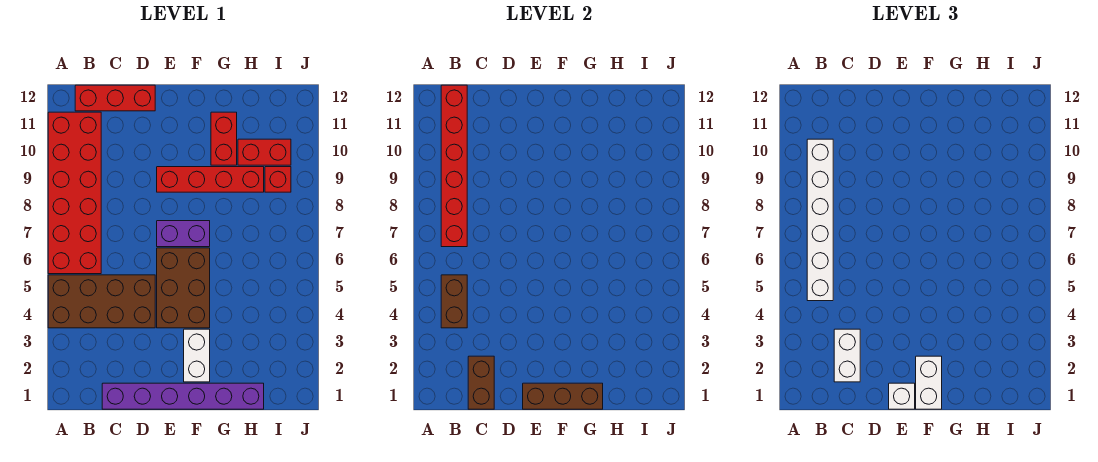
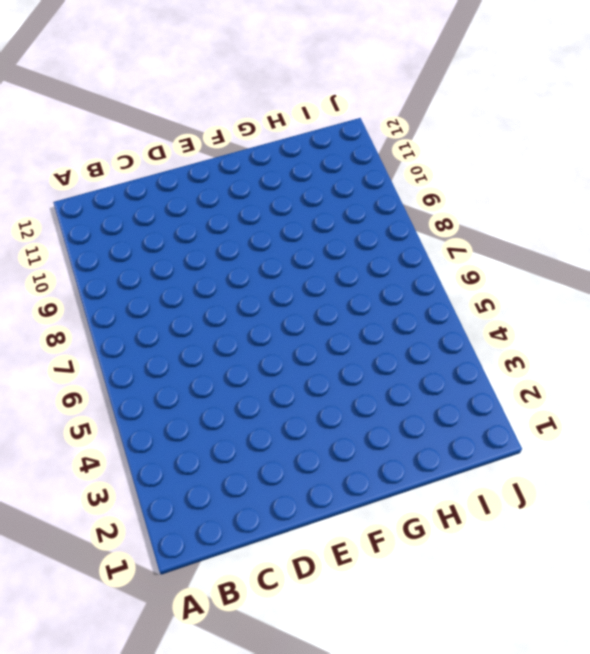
none -> brown brick A4:D5 level 1
none -> red brick A6:B11 level 1
none -> red brick B12:D12 level 1

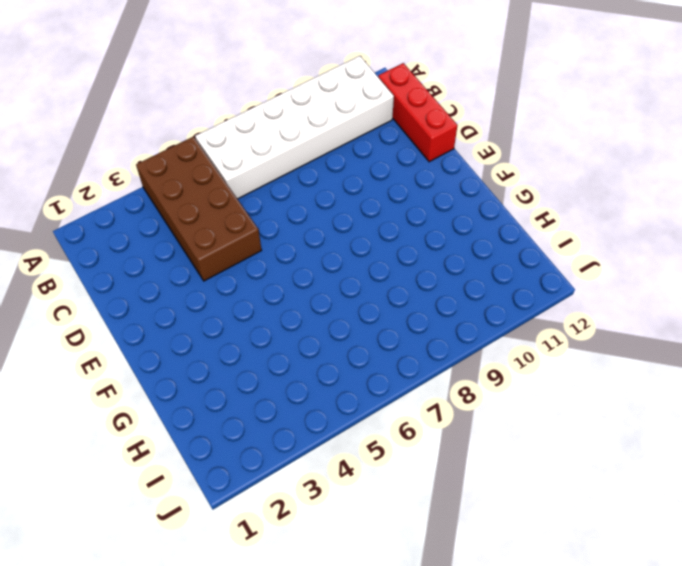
white brick A6:B11 level 1 -> red brick A6:B11 level 1
none -> purple brick C1:H1 level 1
none -> brown brick E4:F6 level 1
none -> purple brick E7:F7 level 1

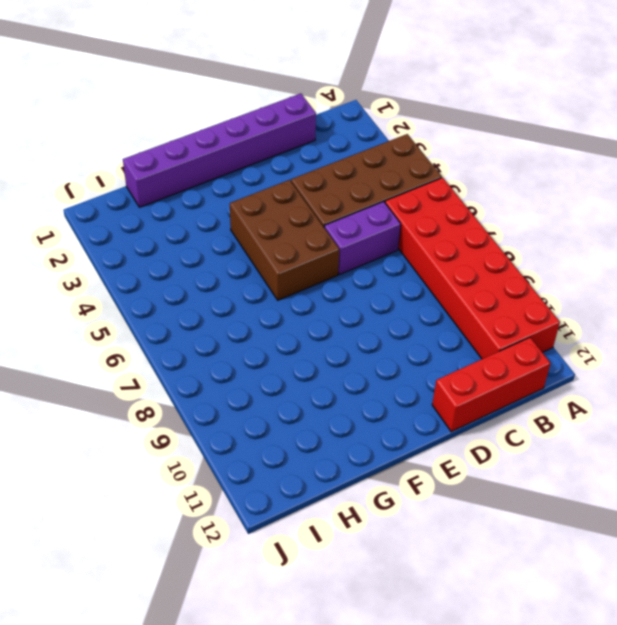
purple brick C6:D6 level 1 -> purple brick E7:F7 level 1
none -> red brick E9:H9 level 1
none -> white brick F2:F3 level 1
none -> red brick G10:G11 level 1

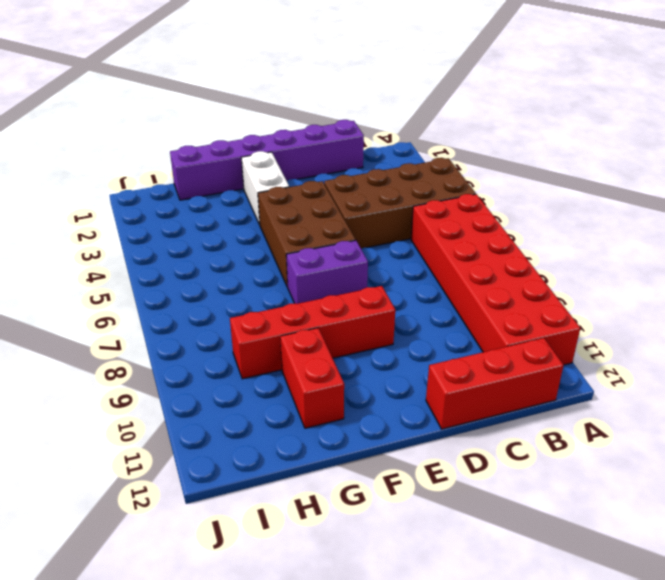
none -> red brick H10:I10 level 1
none -> red brick I9 level 1
none -> brown brick B4:B5 level 2

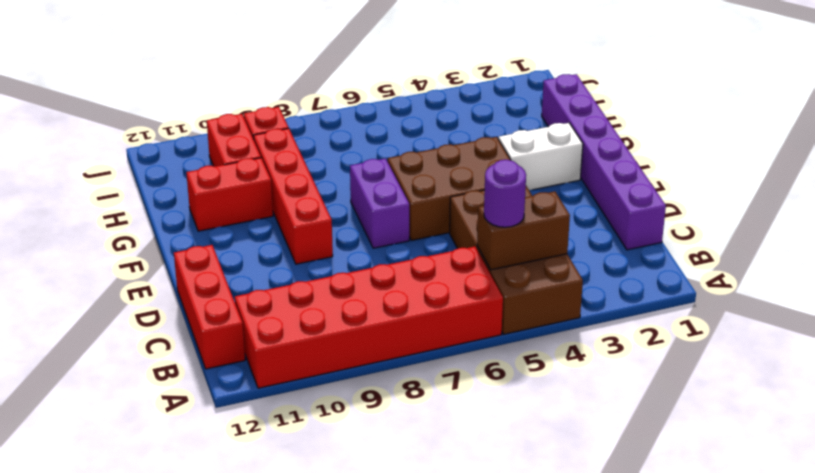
purple round brick B5 level 3 -> white brick B5:B10 level 3
none -> red brick B7:B12 level 2
none -> brown brick C1:C2 level 2
none -> brown brick E1:G1 level 2

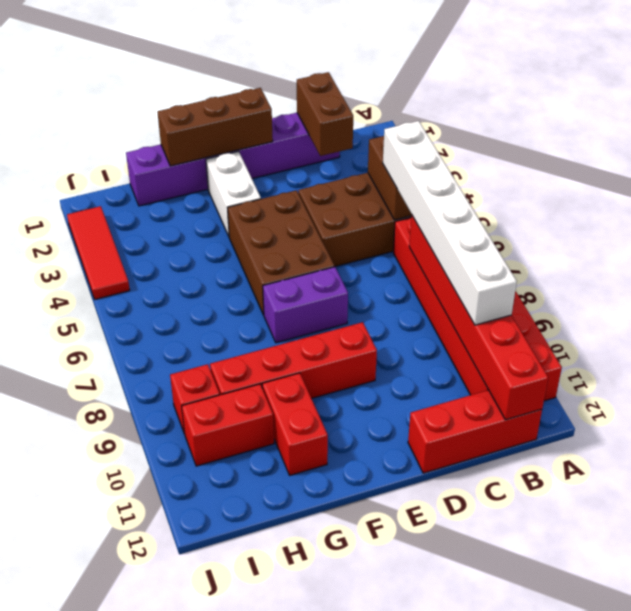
red tile J2:J4 level 1 -> none
none -> white brick C2:C3 level 3
none -> white brick E1 level 3
none -> white brick F1:F2 level 3

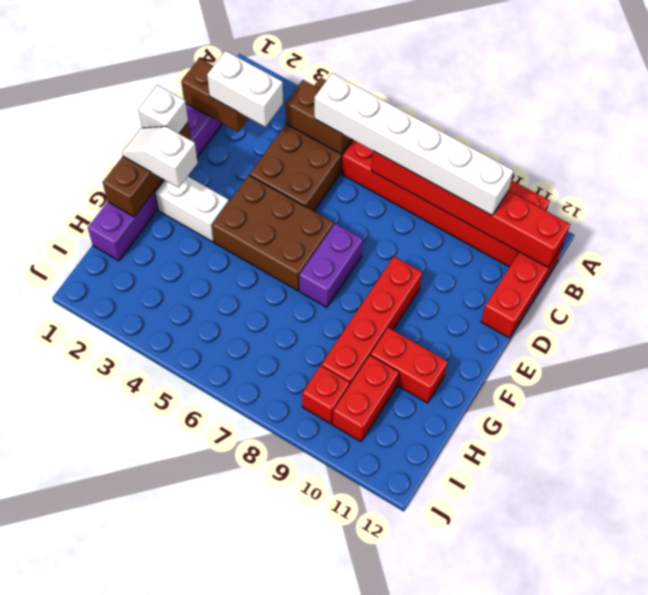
white slope F1:F2 level 3 top 2 -> white brick F1:F2 level 3

